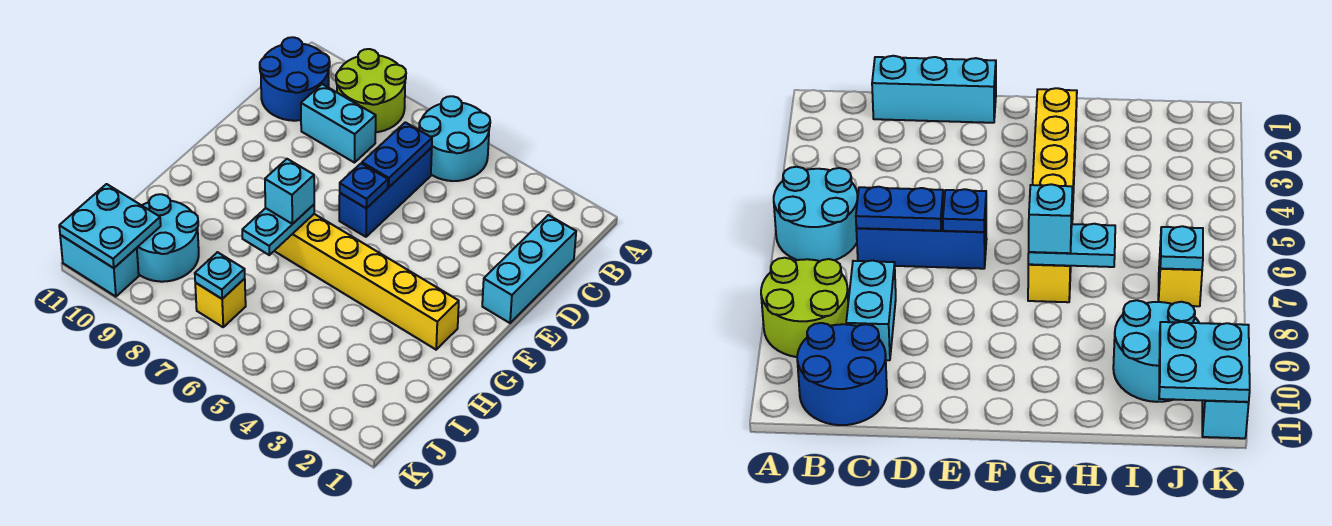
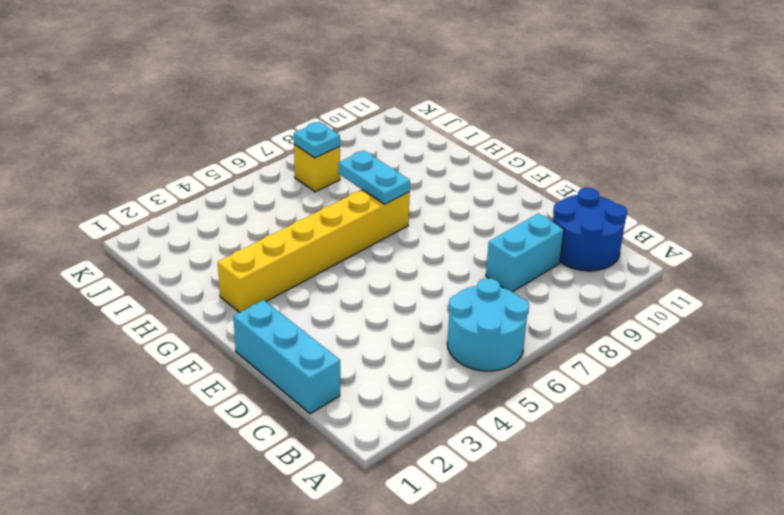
none -> lime round brick A8:B9 level 1
none -> blue brick C6:E6 level 1
none -> cyan round brick I9:J10 level 1

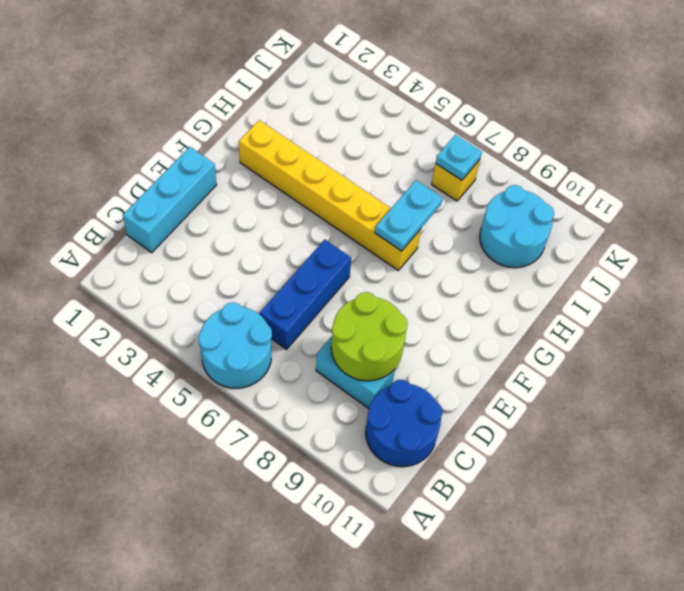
lime round brick C8:D9 level 2 -> lime round brick A8:B9 level 1
none -> cyan brick K10:K11 level 1
none -> blue plate C6:D6 level 2
none -> blue plate E6 level 2

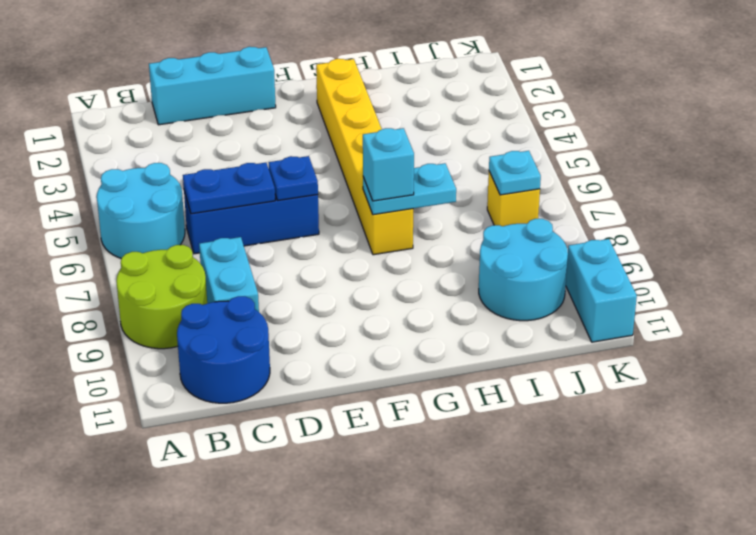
none -> cyan plate J10:K11 level 2

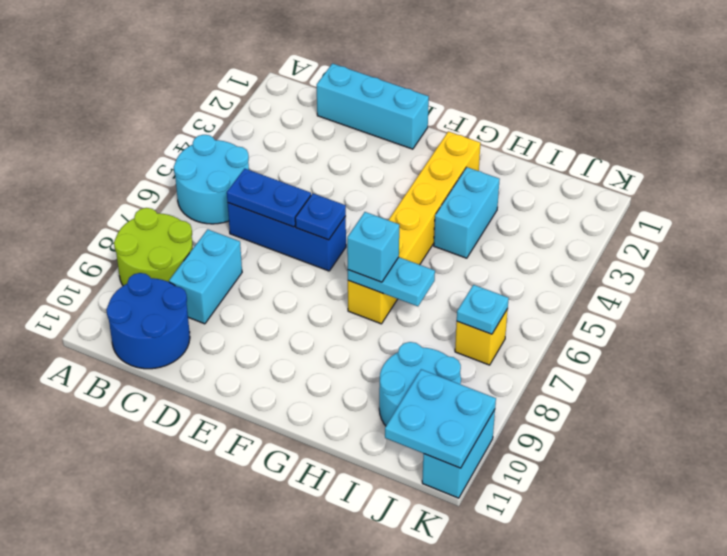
cyan brick H3:H4 level 1 -> none

